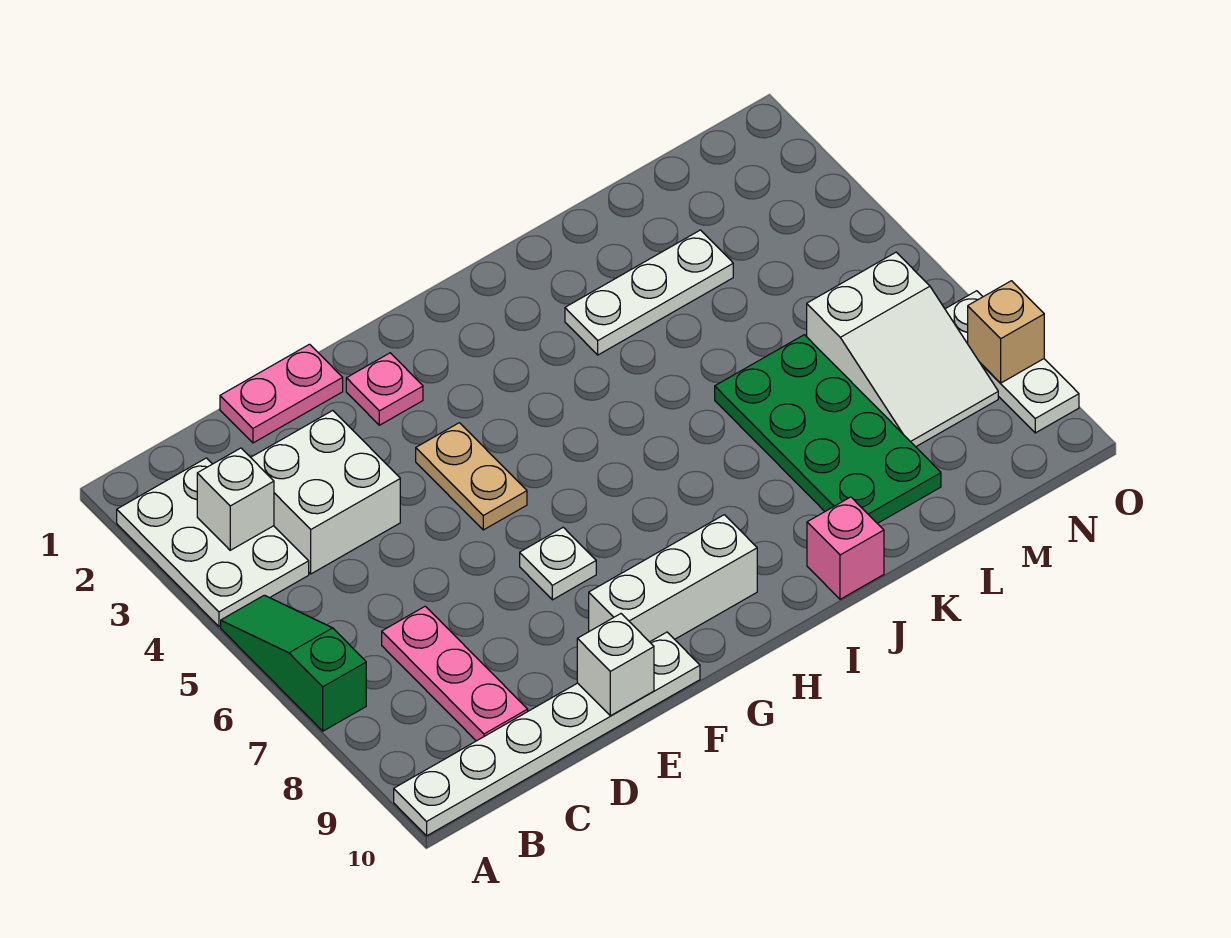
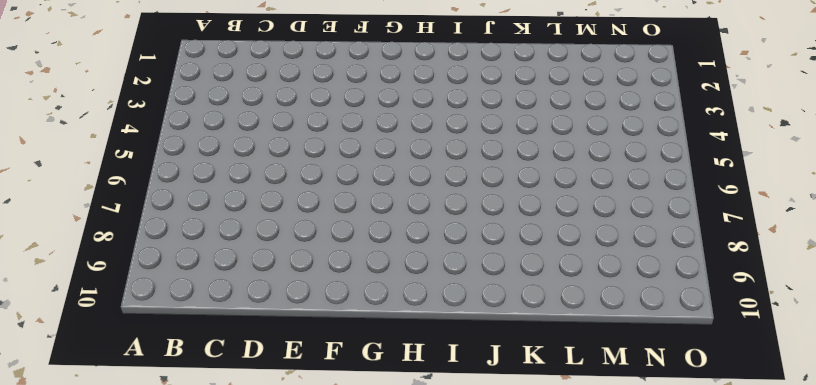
none -> white plate A2:B4 level 1
none -> green slope A5:A7 level 1 top 7
none -> white plate A10:F10 level 1

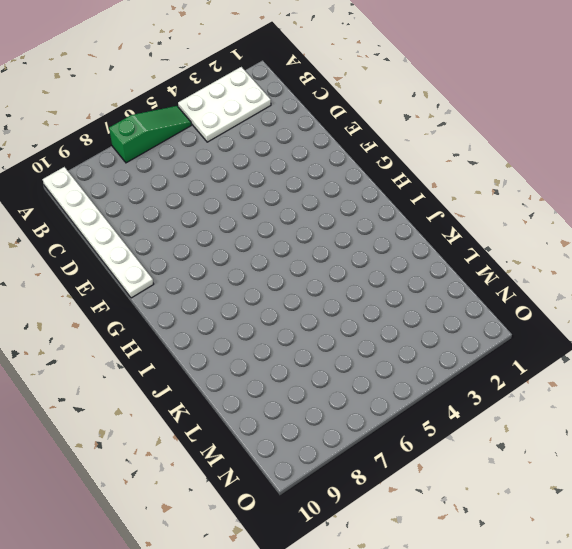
none -> white brick C3:D4 level 1
none -> pink plate C7:C9 level 1
none -> pink plate D1:E1 level 1

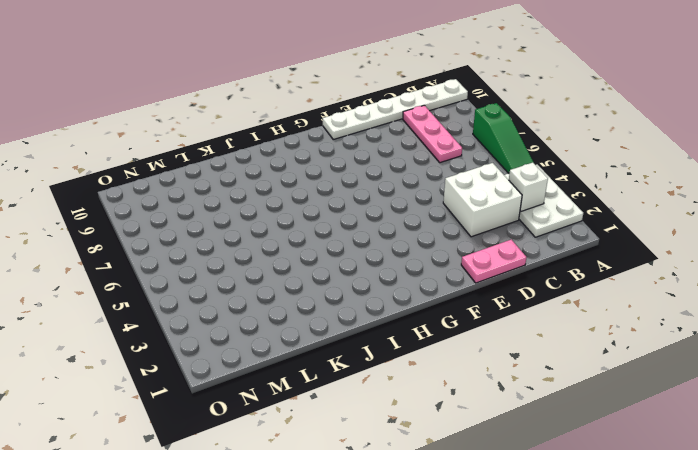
none -> pink plate F2 level 1
none -> tan plate F4:F5 level 1
none -> white plate F7 level 1

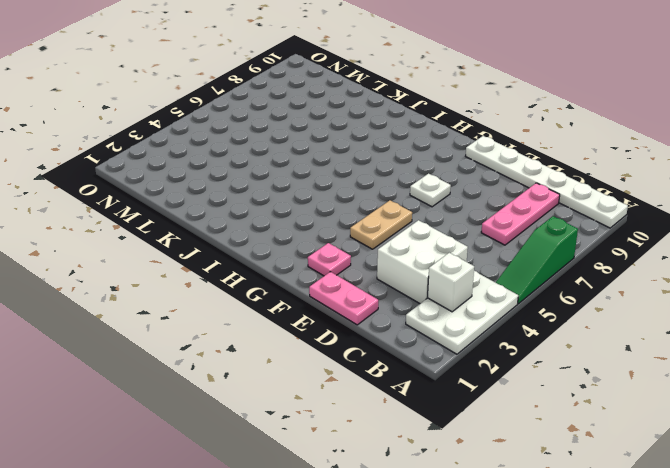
none -> white brick F9:H9 level 1
none -> white plate J3:L3 level 1
none -> pink brick J10 level 1

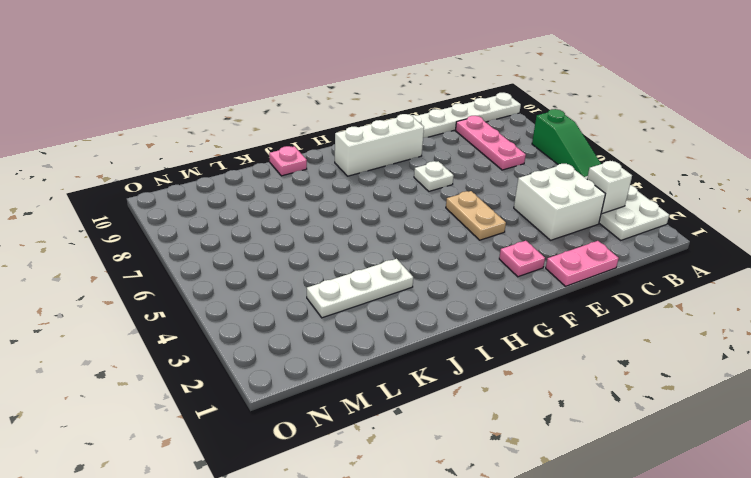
pink plate J10 level 1 -> pink brick J10 level 1
none -> green plate K6:L9 level 1
none -> white slope M6:N8 level 1 top 6
none -> white plate O7:O9 level 1

